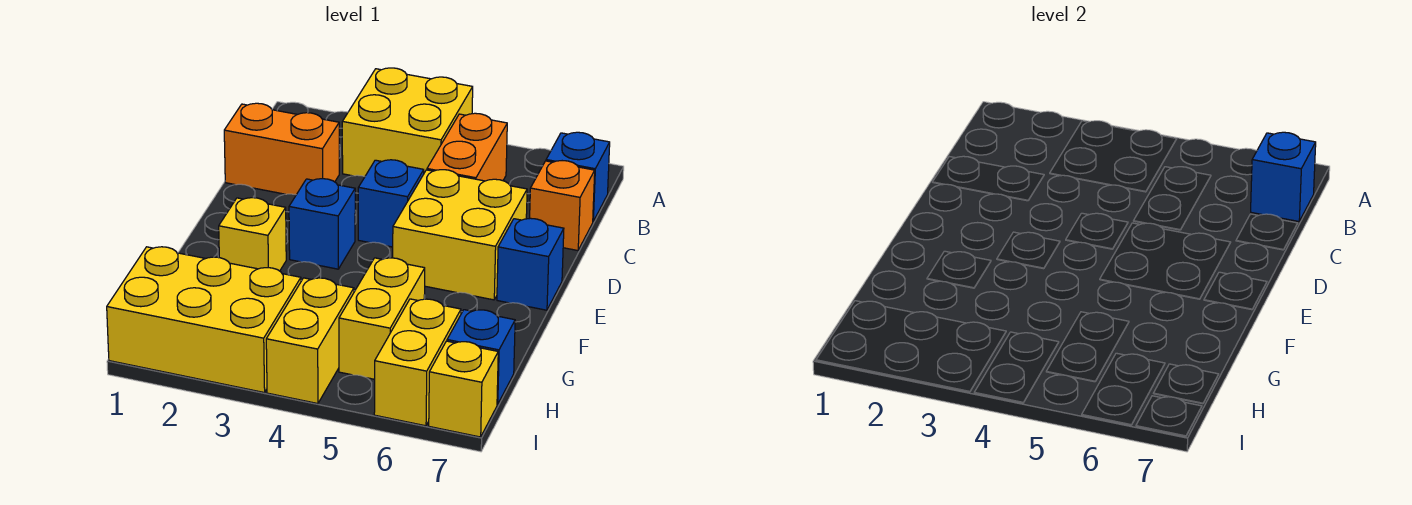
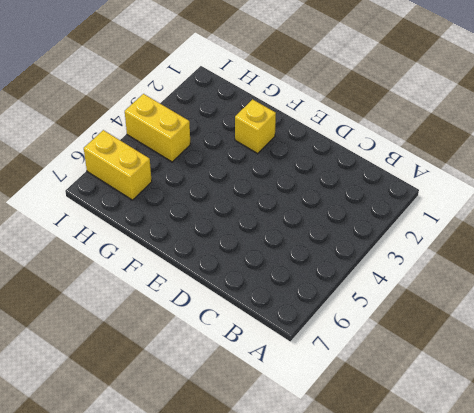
none -> yellow brick A3:B4 level 1
none -> orange brick B5:C5 level 1
none -> blue brick B7 level 1

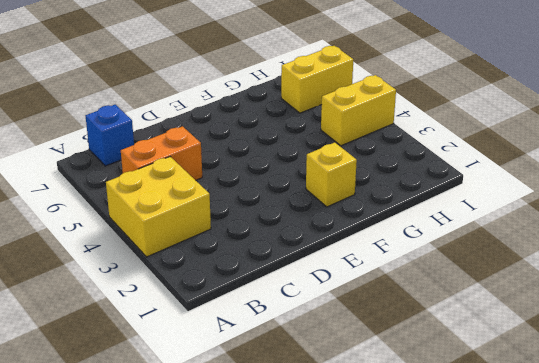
none -> orange brick C1:C2 level 1
none -> orange brick C7 level 1
none -> blue brick D4 level 1

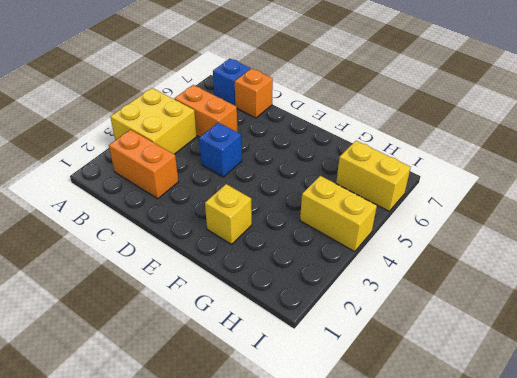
orange brick B2:C2 level 1 -> orange brick C1:C2 level 1
none -> yellow brick D5:E6 level 1
none -> blue brick E3 level 1
none -> blue brick E7 level 1

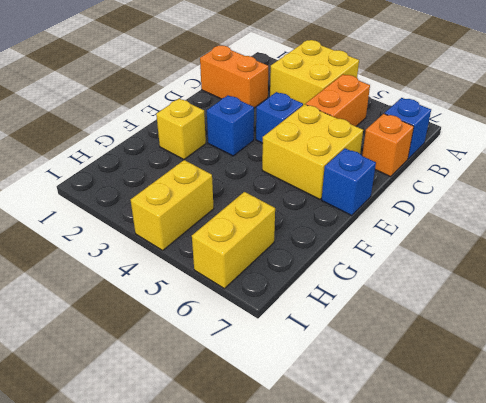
none -> yellow brick G5:H5 level 1
none -> yellow brick H1:I3 level 1
none -> blue brick H7 level 1

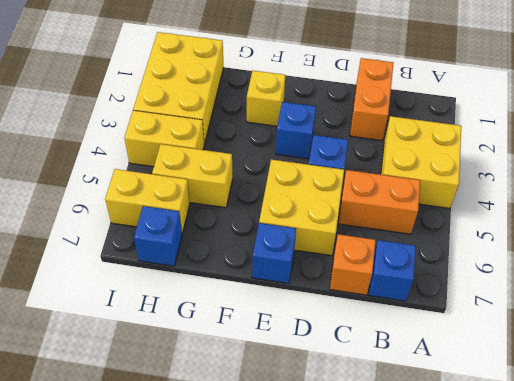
none -> yellow brick I7 level 1
none -> blue brick B7 level 2

